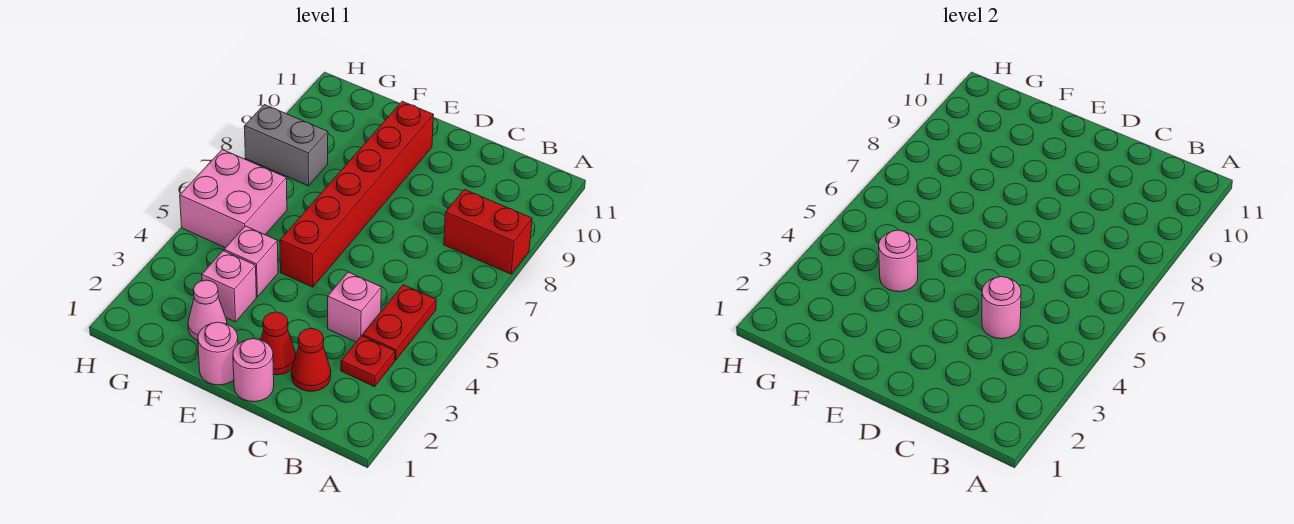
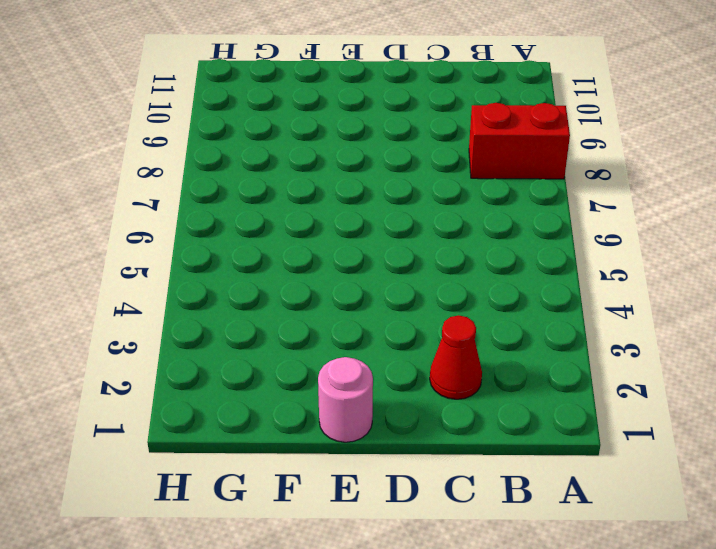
none -> red plate B3 level 1
none -> red plate B4:B5 level 1
none -> pink brick C4 level 1

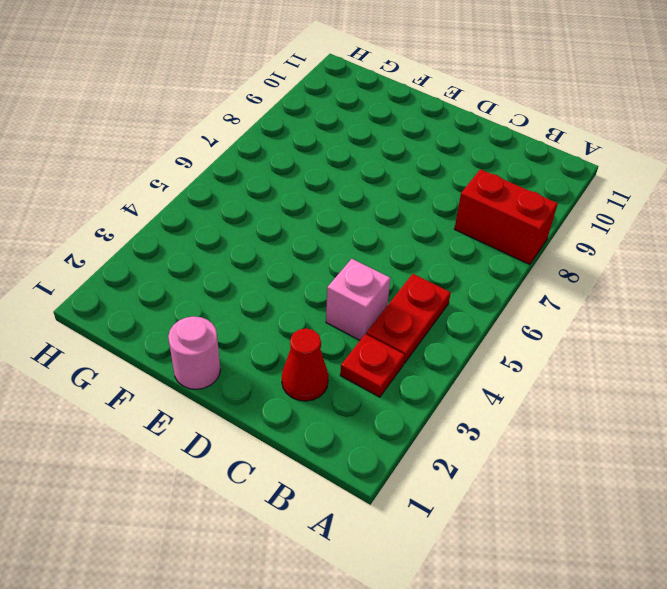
none -> pink round brick D1 level 1
none -> red cone D2 level 1
none -> red brick E5:E10 level 1

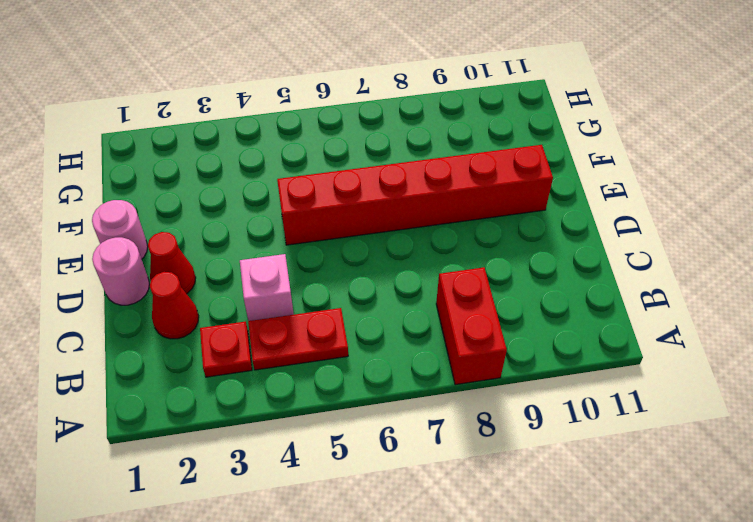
none -> pink cone F2 level 1
none -> pink brick F3 level 1
none -> pink brick F4 level 1

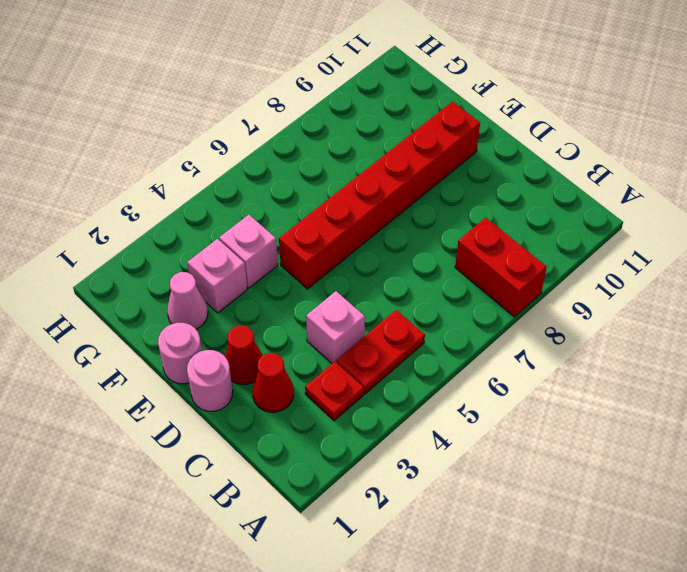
none -> pink brick G5:H6 level 1
none -> grey brick G8:H8 level 1
none -> pink round brick C4 level 2

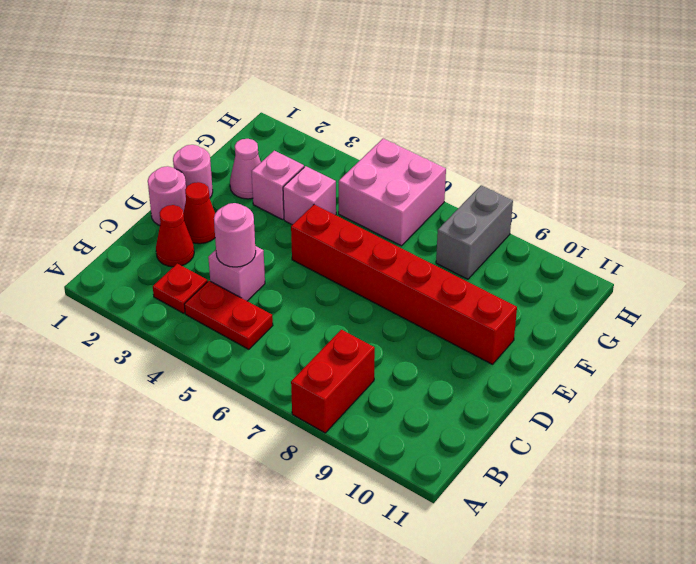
none -> pink round brick F4 level 2

